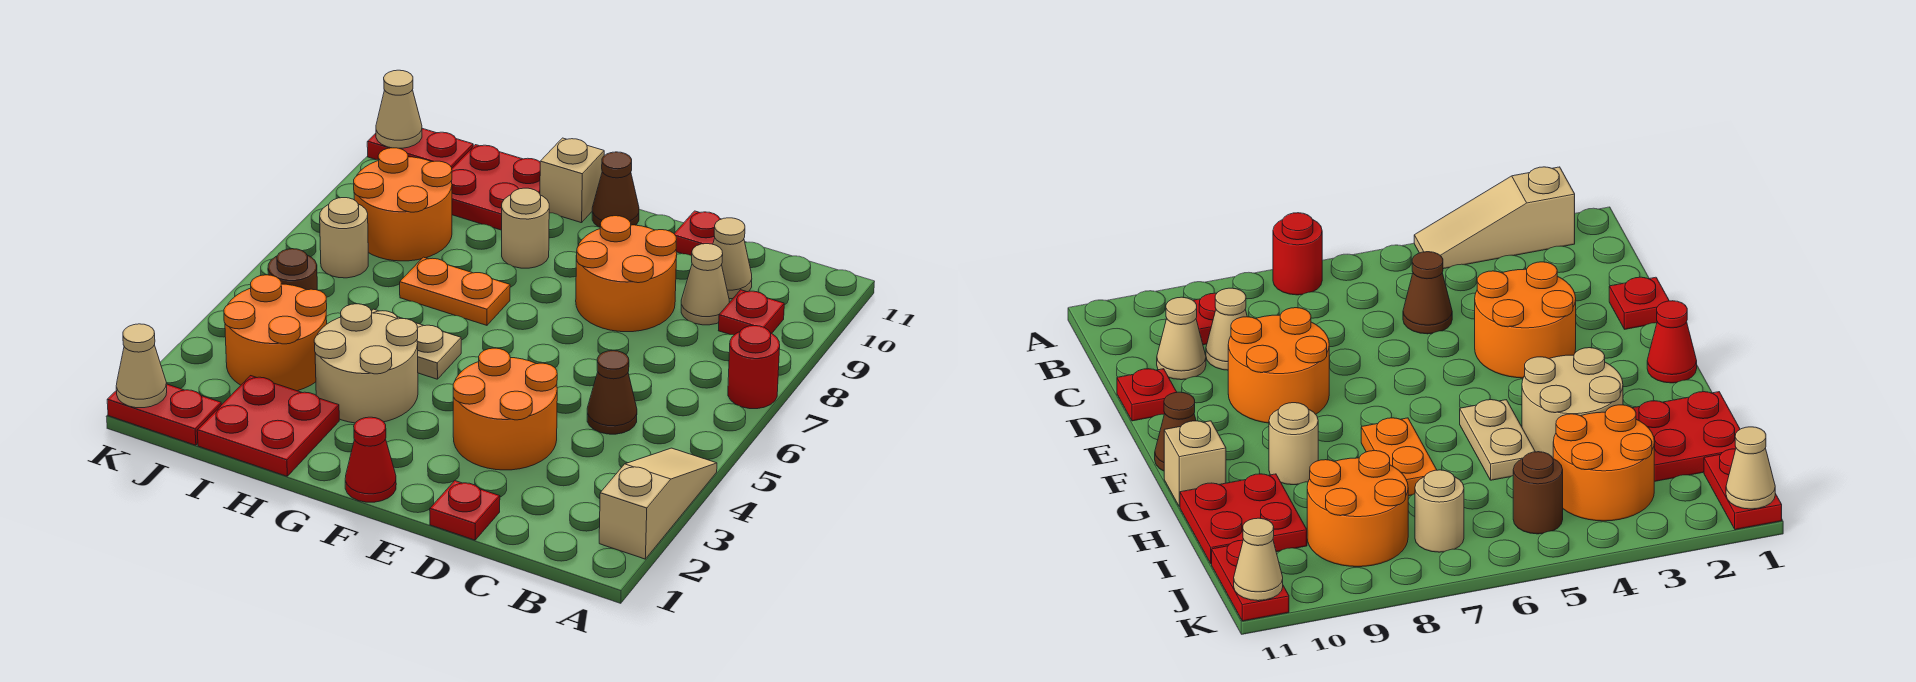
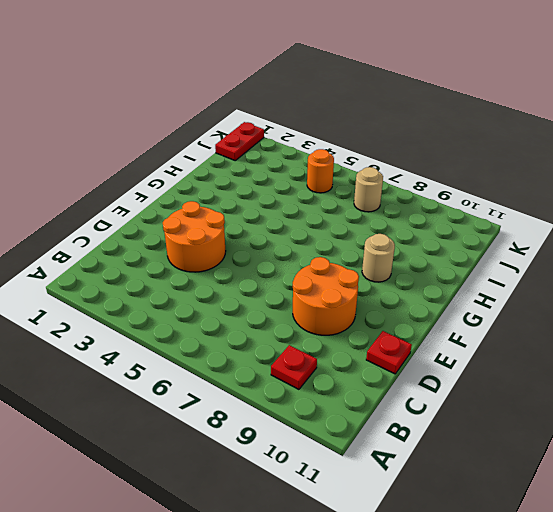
orange round brick J5 level 1 -> brown round brick J5 level 1
none -> tan slope A2:A4 level 1 top 2
none -> red round brick A7 level 1
none -> brown cone C5 level 1

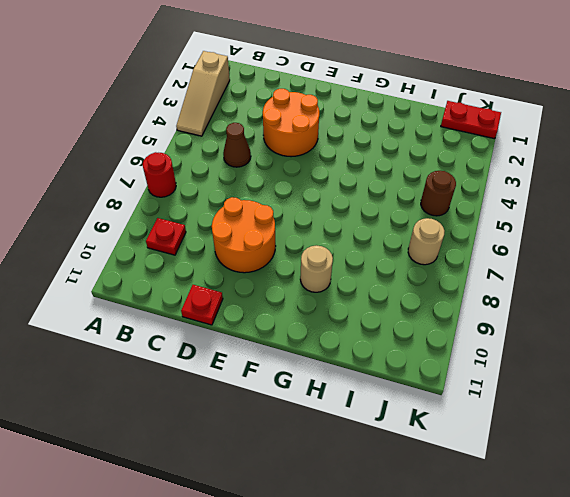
none -> tan cone C9 level 1
none -> tan cone C10 level 1
none -> red plate D1 level 1

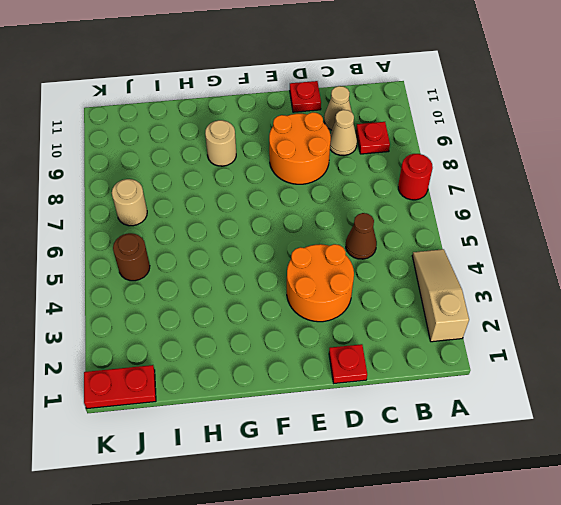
none -> red cone F1 level 1
none -> brown cone F11 level 1
none -> tan round brick G3:H4 level 1

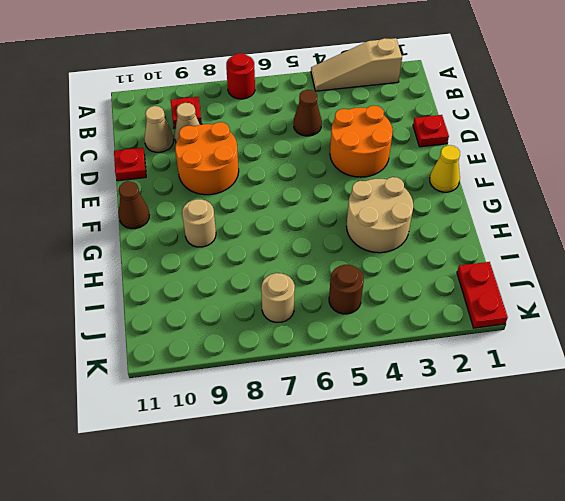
yellow cone F1 level 1 -> red cone F1 level 1
none -> tan plate G5:H5 level 1
none -> orange plate G7:H7 level 1
none -> tan brick G11 level 1

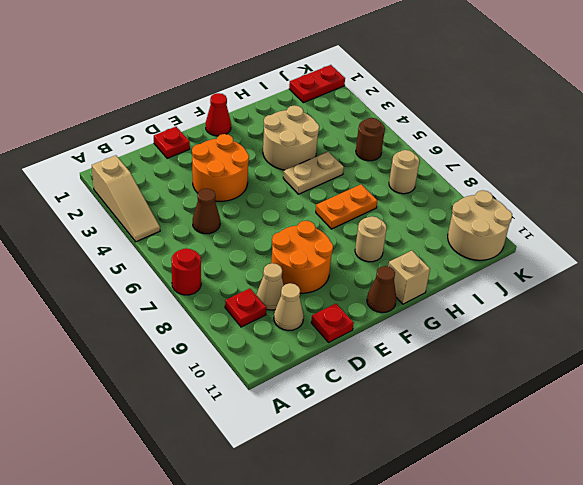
tan round brick J10:K11 level 1 -> red plate J11:K11 level 1
none -> red plate H1:I2 level 1
none -> red plate H10:I11 level 1
none -> orange round brick I3:J4 level 1

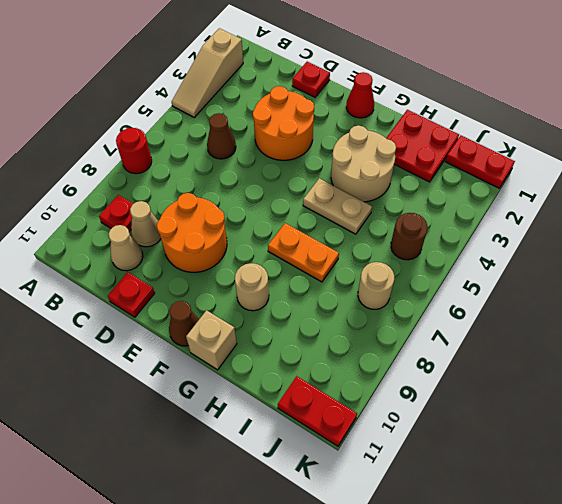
none -> red plate H10:I11 level 1
none -> orange round brick I3:J4 level 1
none -> orange round brick I8:J9 level 1

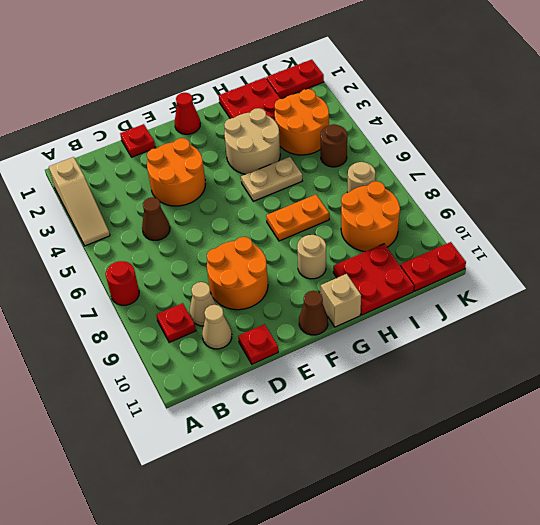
none -> tan cone K1 level 2
none -> tan cone K11 level 2

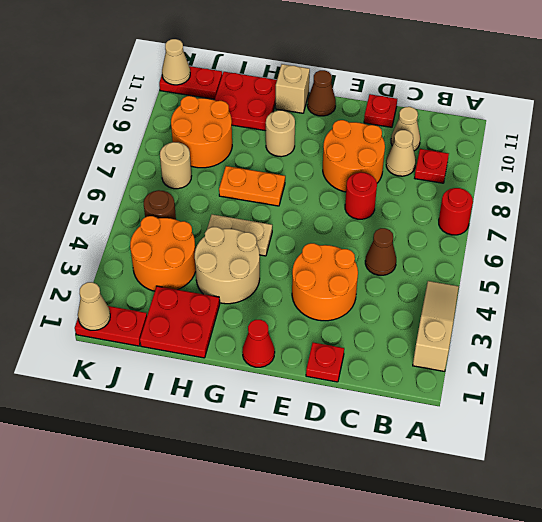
red round brick D7 level 1 -> none

